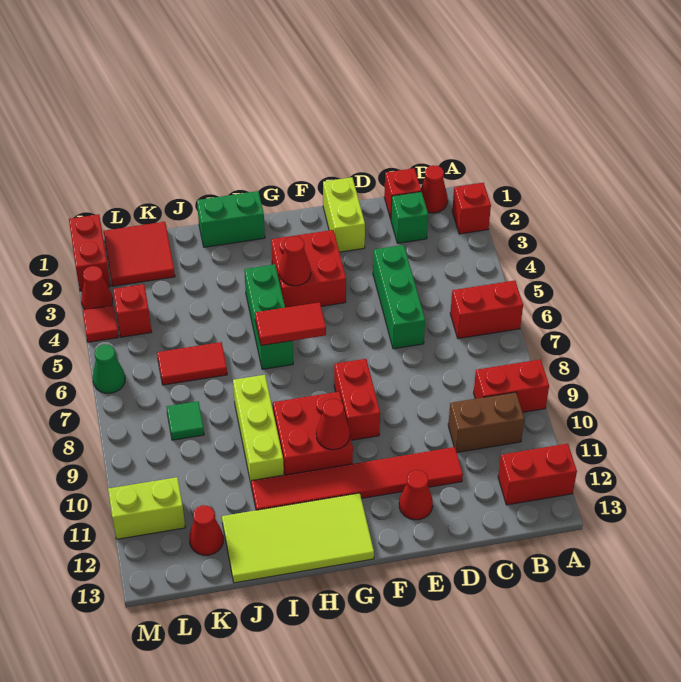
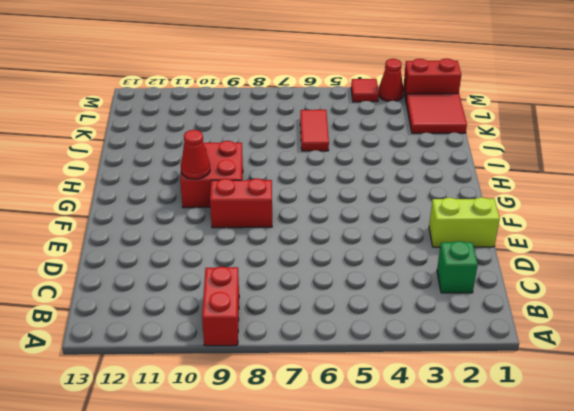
none -> red brick A2 level 1
none -> red brick A6:B6 level 1
none -> red brick A12:B12 level 1
none -> red cone B1 level 1

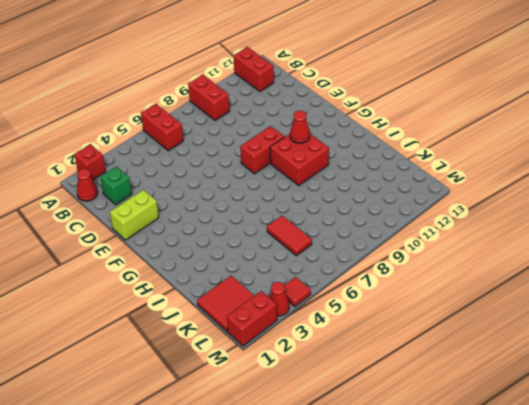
none -> brown brick B10:C10 level 1
none -> red brick C1 level 1
none -> green brick D4:D6 level 1
none -> red tile D11:I11 level 1

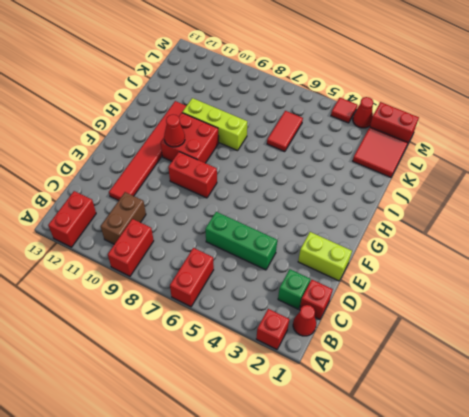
none -> red cone E12 level 1
none -> red brick F3:G4 level 1
none -> lime tile G12:J13 level 1
none -> green brick H1:I1 level 1

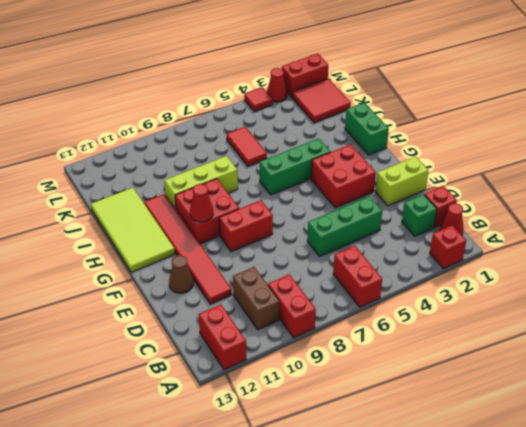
brown cone E12 level 1 -> red cone E12 level 1
none -> green tile K8 level 1
none -> red cone K12 level 1
none -> red brick L4 level 1
none -> lime brick L11:M11 level 1

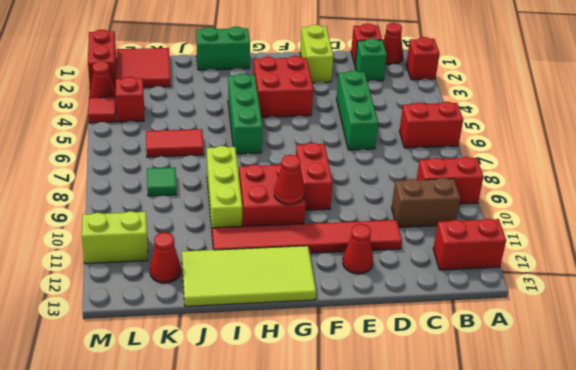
none -> green cone M6 level 1
none -> red cone G4 level 2
none -> red tile G6:H6 level 2

